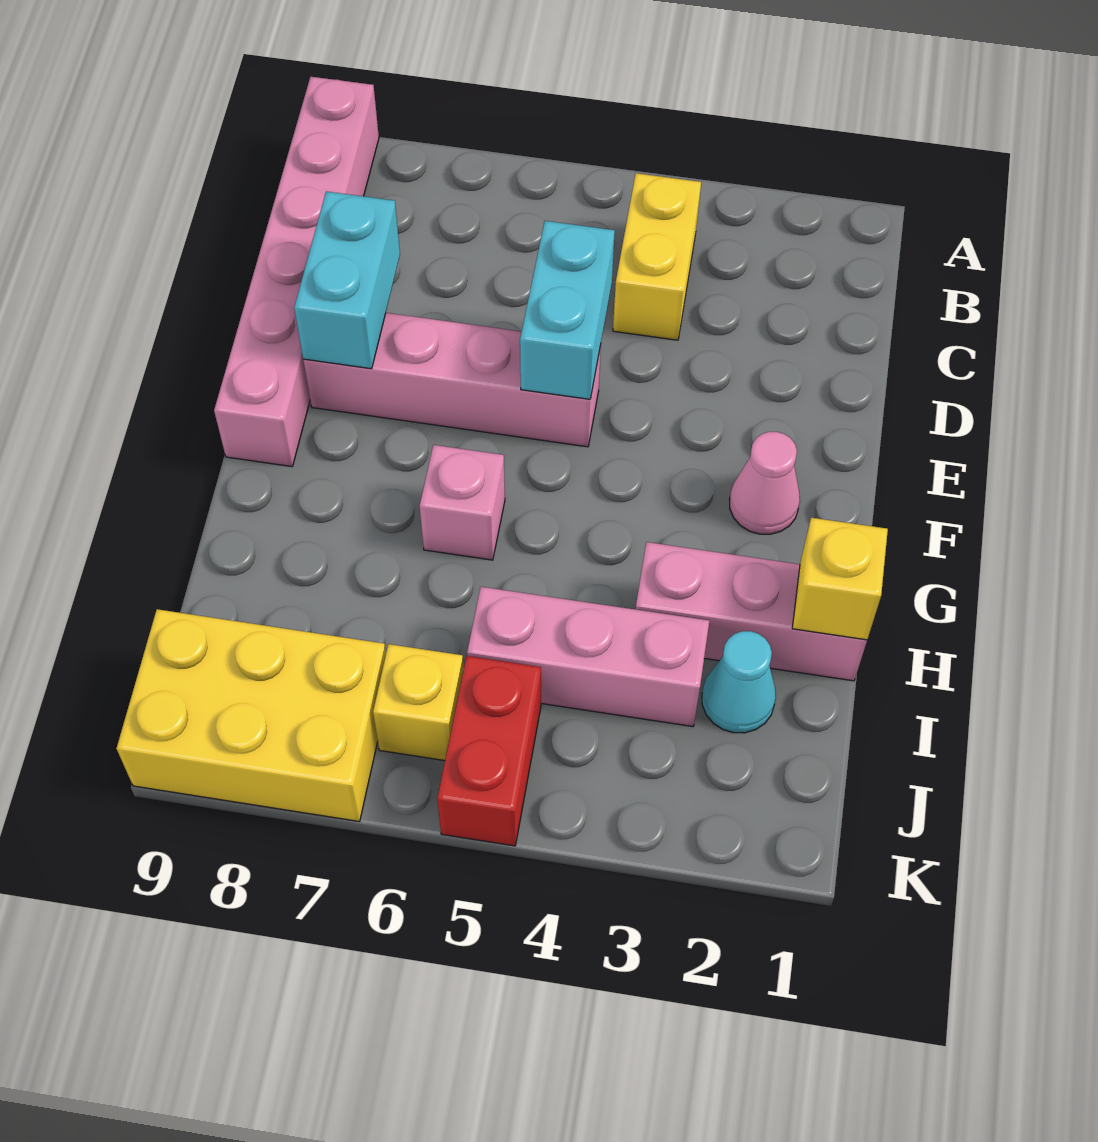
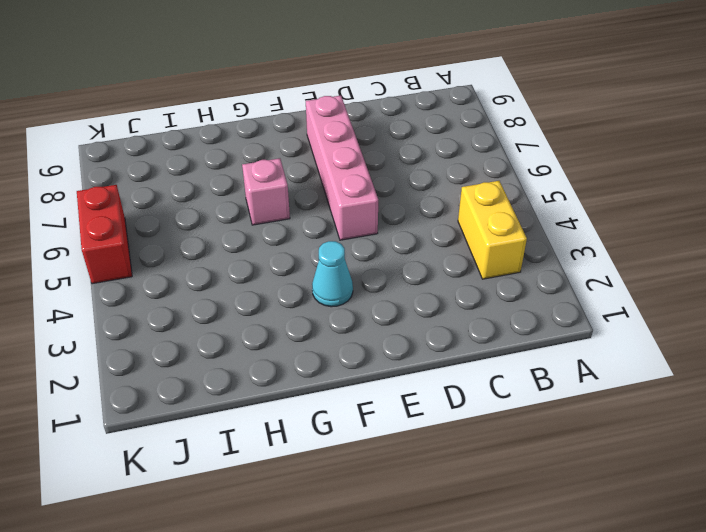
yellow brick B3:B4 level 1 -> yellow brick B4:C4 level 1
cyan cone F3 level 1 -> cyan cone I2 level 1
red brick K5:K6 level 1 -> red brick J5:K5 level 1
none -> pink brick A9:F9 level 1
none -> pink cone F2 level 1
none -> pink brick H1:H3 level 1

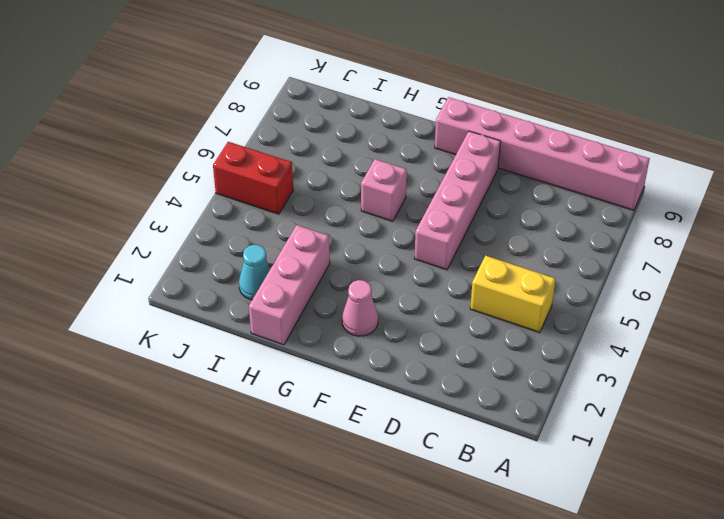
none -> pink brick I3:I5 level 1
none -> yellow brick J6 level 1
none -> yellow brick J7:K9 level 1

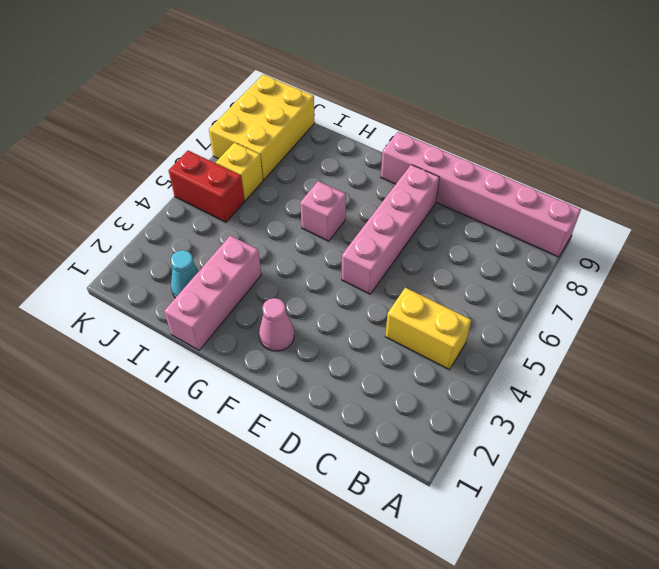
none -> pink brick I3:I5 level 1
none -> cyan brick D5:E5 level 2
none -> cyan brick D8:E8 level 2

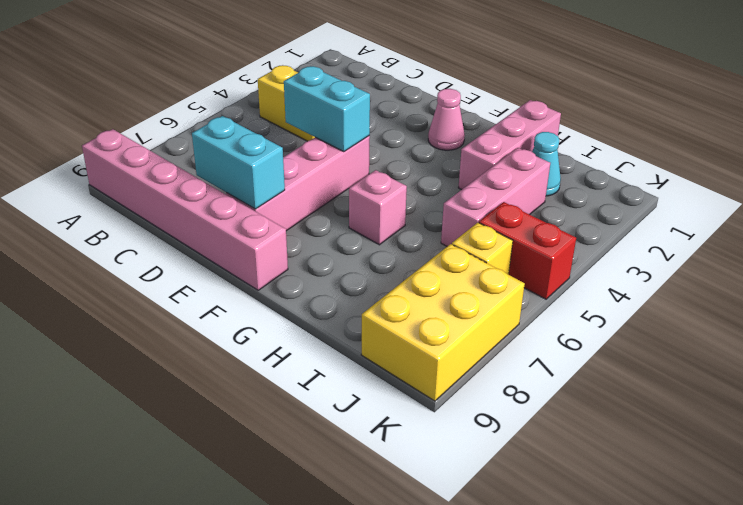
none -> yellow brick H1 level 2

